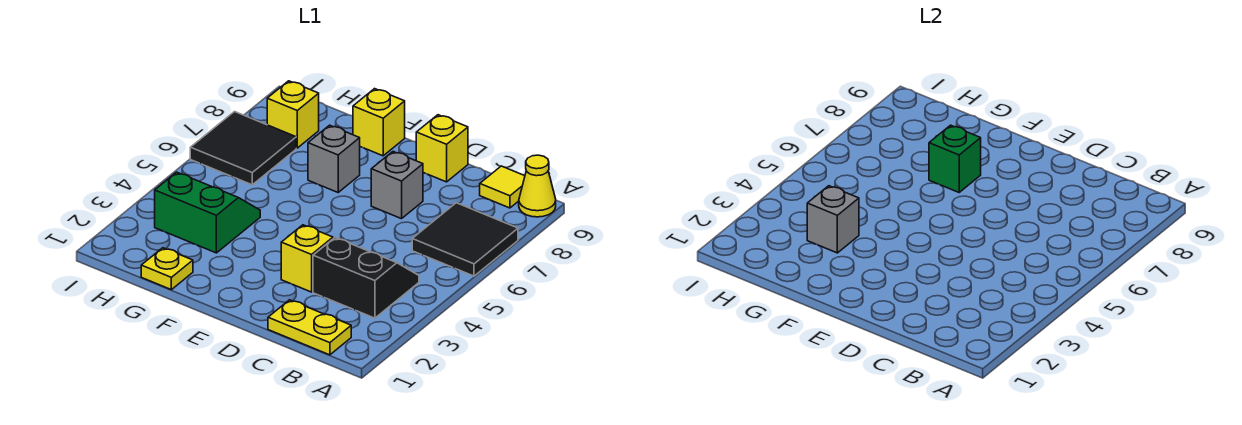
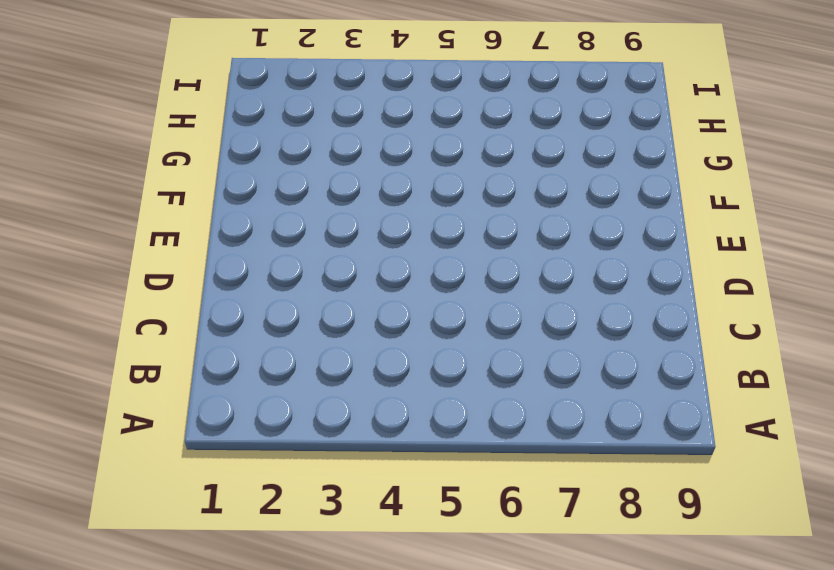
none -> black tile A6:B7 level 1
none -> yellow cone A9 level 1
none -> yellow plate B1:C1 level 1

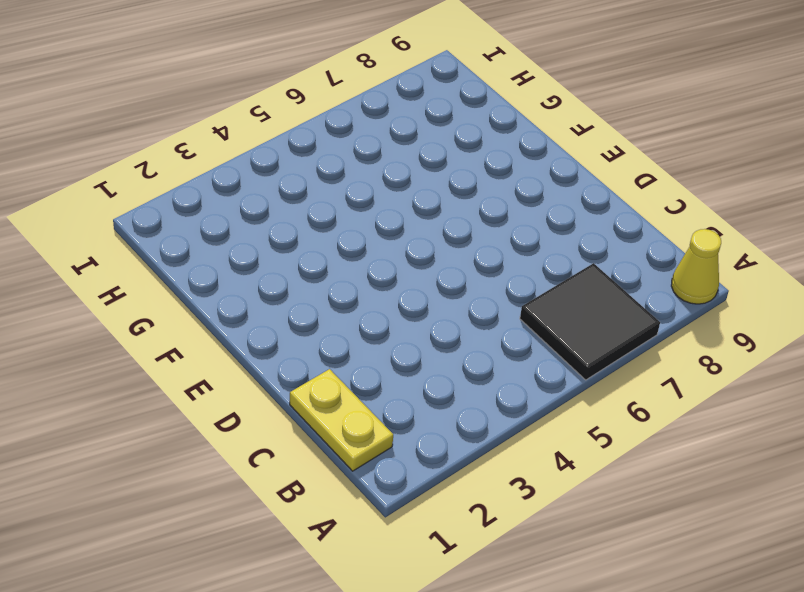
none -> black slope B3:C4 level 1 top 3
none -> yellow tile B9 level 1
none -> yellow brick D3 level 1

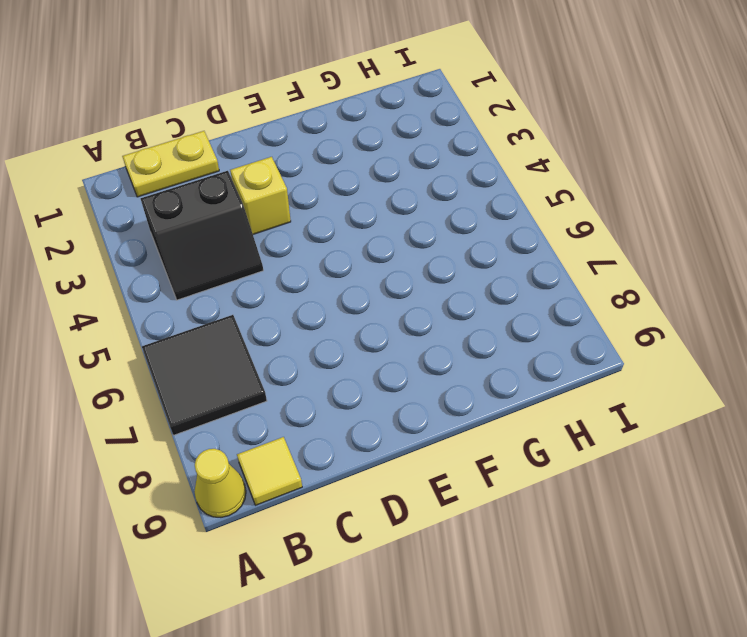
none -> grey brick D7 level 1
none -> yellow brick D9 level 1
none -> grey brick F7 level 1

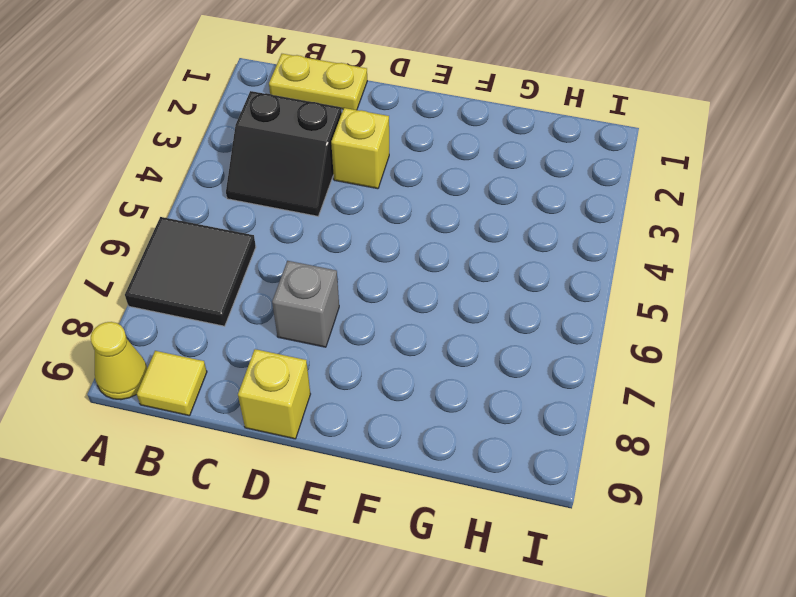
none -> grey brick F7 level 1
none -> yellow brick F9 level 1
none -> yellow plate G1 level 1

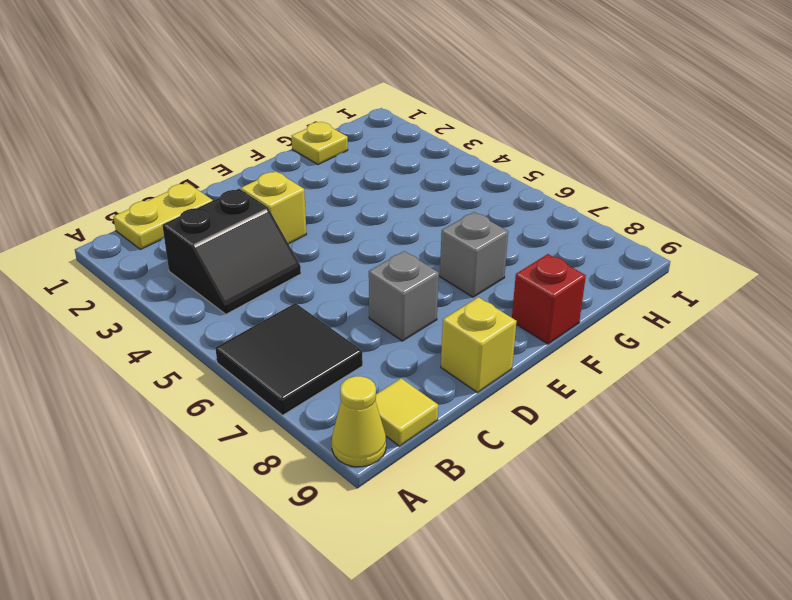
red brick F9 level 1 -> yellow brick F9 level 1
none -> green slope G3:H4 level 1 top 3
none -> black tile H6:I7 level 1
none -> yellow brick H8 level 1

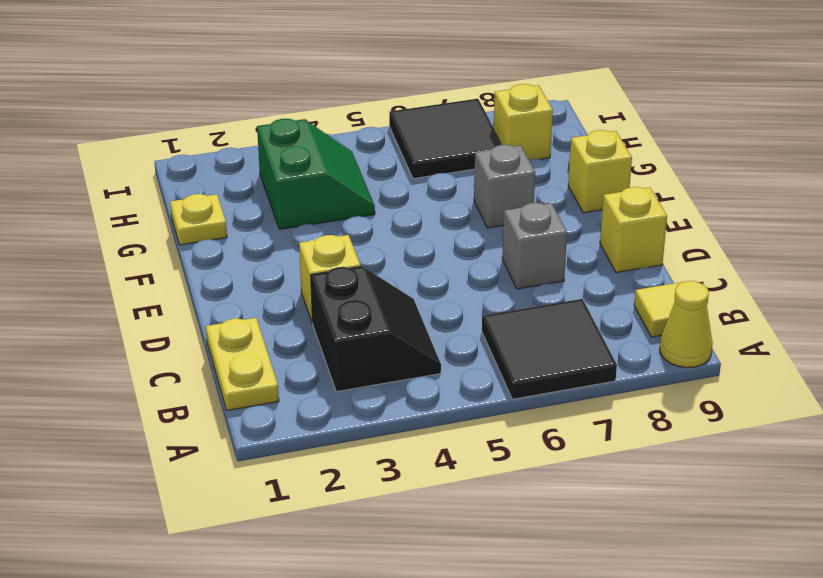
none -> green brick F7 level 2
none -> grey brick G3 level 2

